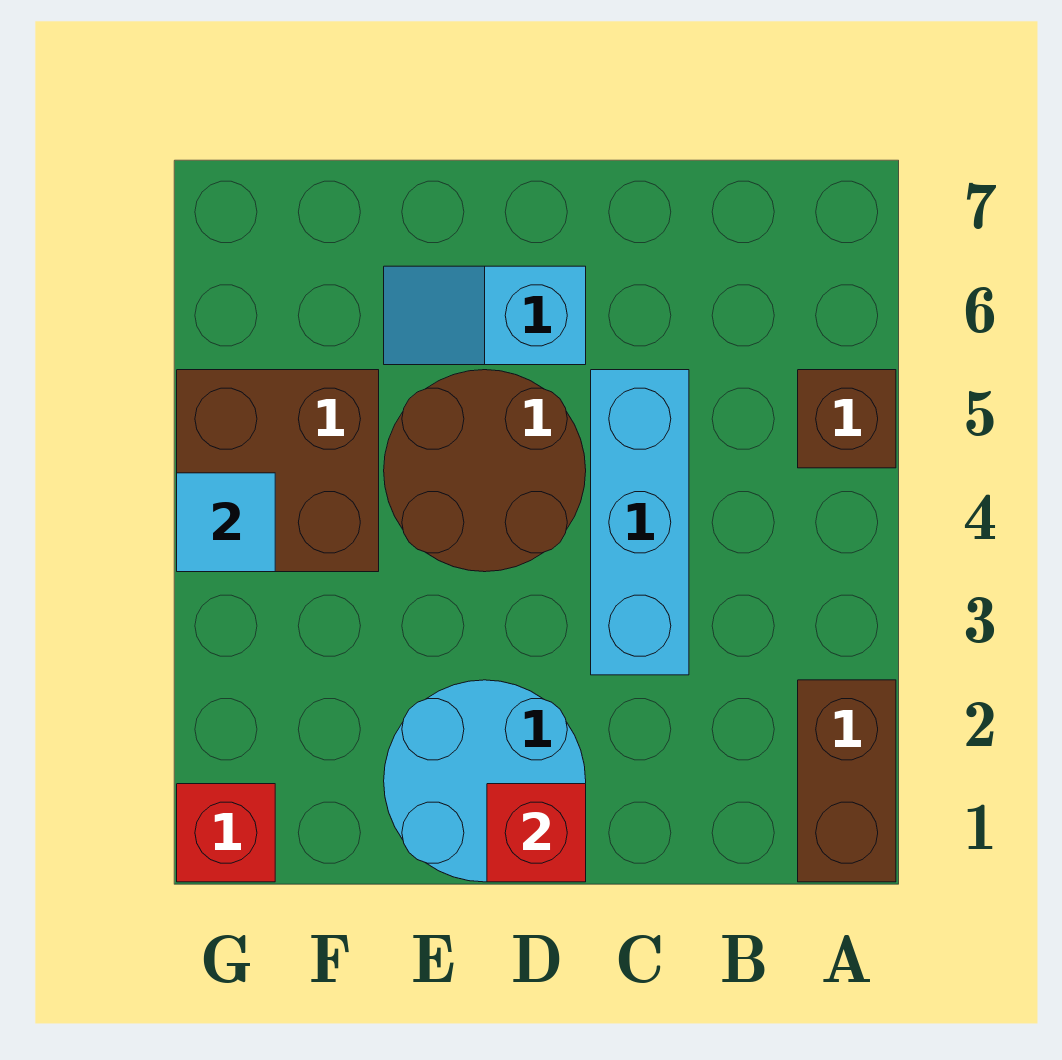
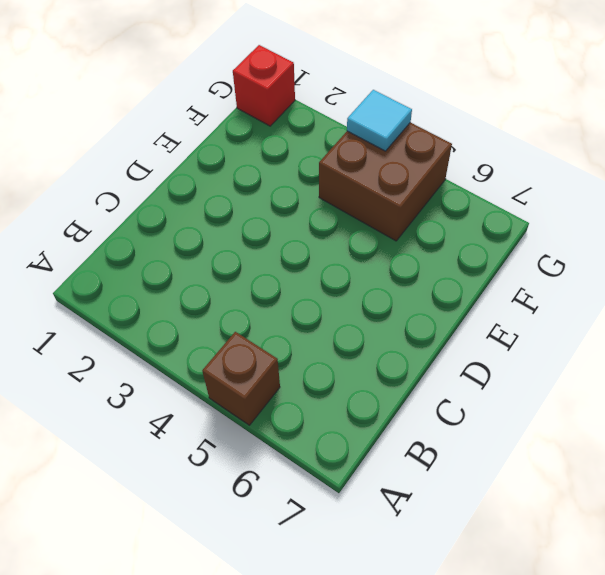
none -> brown brick A1:A2 level 1
none -> cyan brick C3:C5 level 1

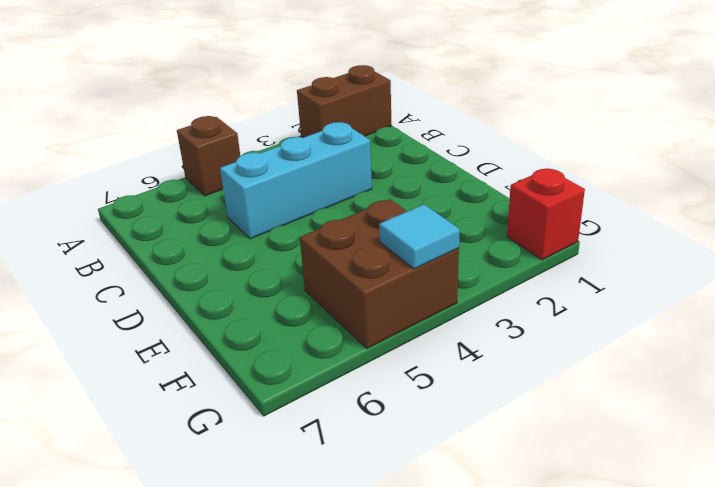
none -> cyan round brick D1:E2 level 1
none -> brown round brick D4:E5 level 1

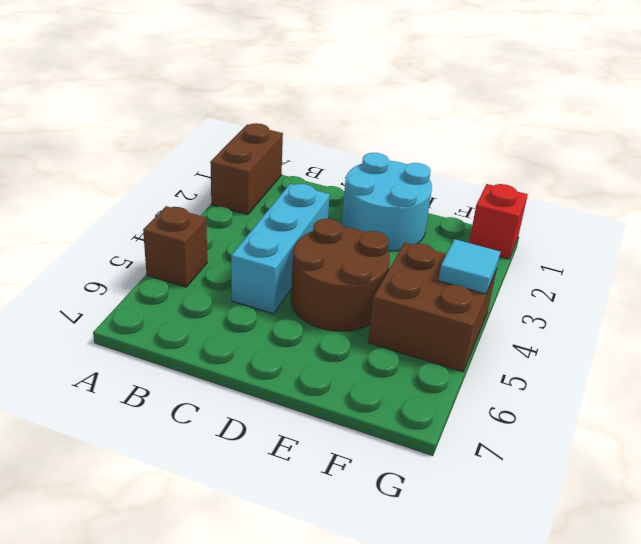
none -> cyan slope D6:E6 level 1 top D
none -> red brick D1 level 2

